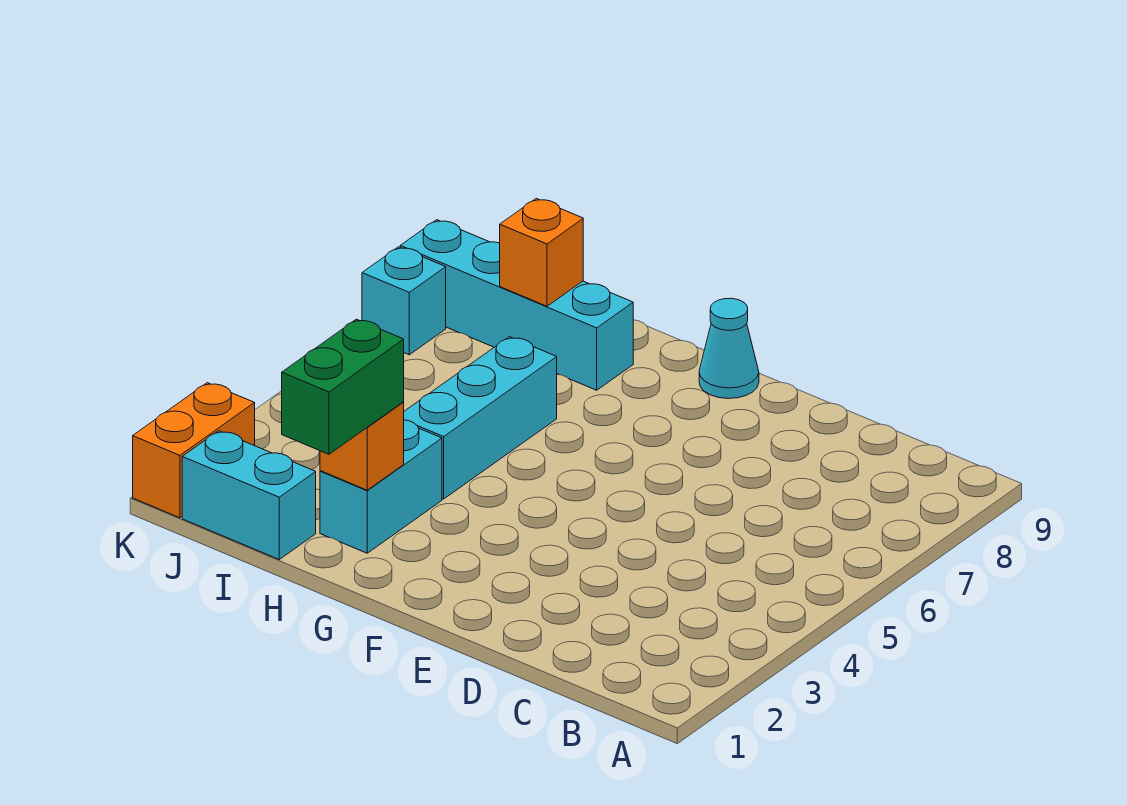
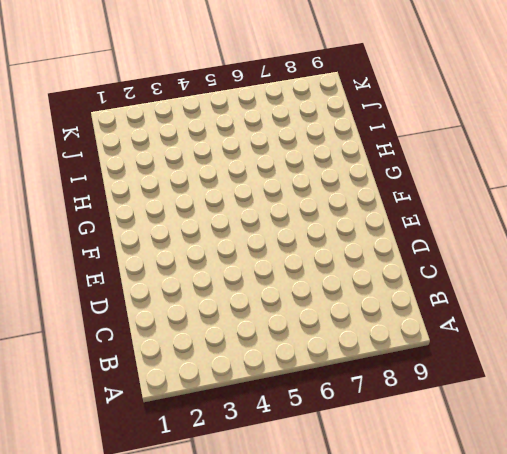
none -> cyan cone F9 level 1
none -> cyan brick H2:H3 level 1

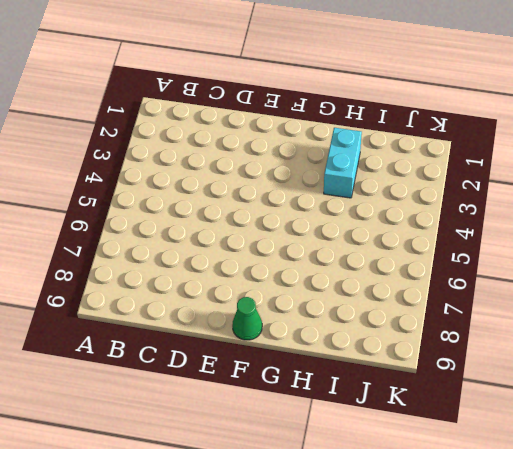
green cone F9 level 1 -> cyan cone F9 level 1
none -> cyan brick H4:H6 level 1
none -> cyan brick H8:K8 level 1

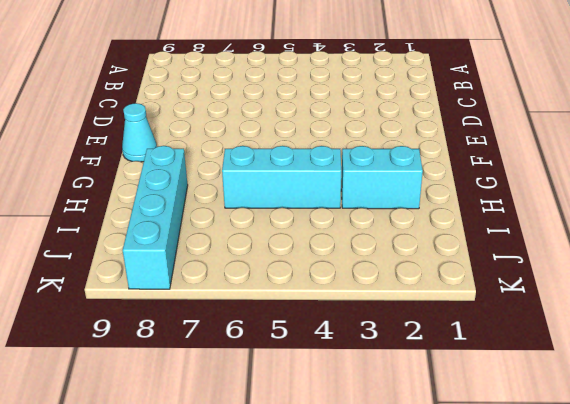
none -> cyan brick I1:J1 level 1
none -> orange brick K1:K2 level 1

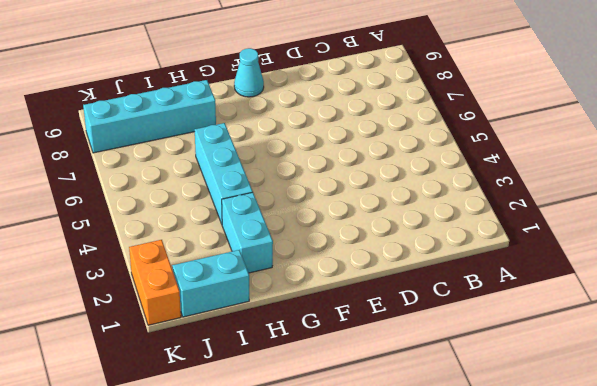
none -> cyan brick K7 level 1
none -> orange brick H2 level 2

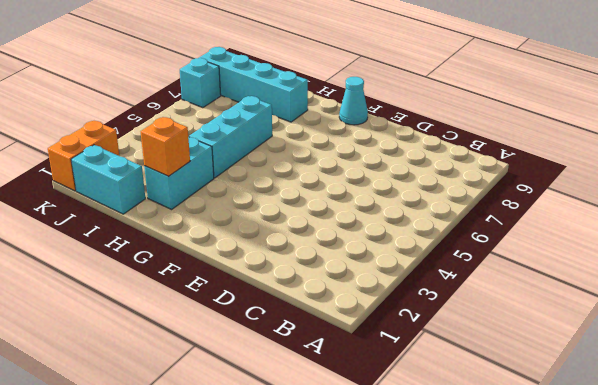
none -> orange brick I8 level 2
none -> green brick H1:H2 level 3

